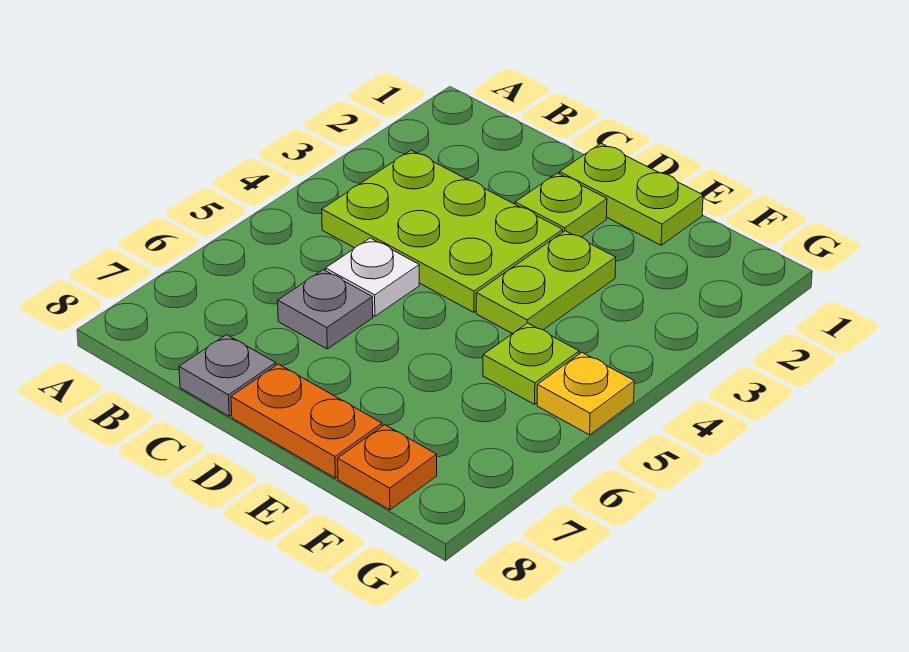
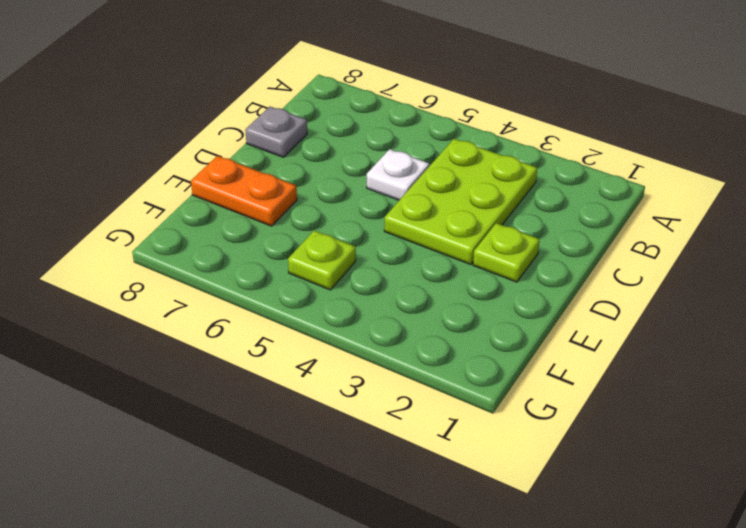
orange plate E7:E8 level 1 -> orange plate D8:E8 level 1
none -> grey plate C6 level 1
none -> lime plate D1:E1 level 1

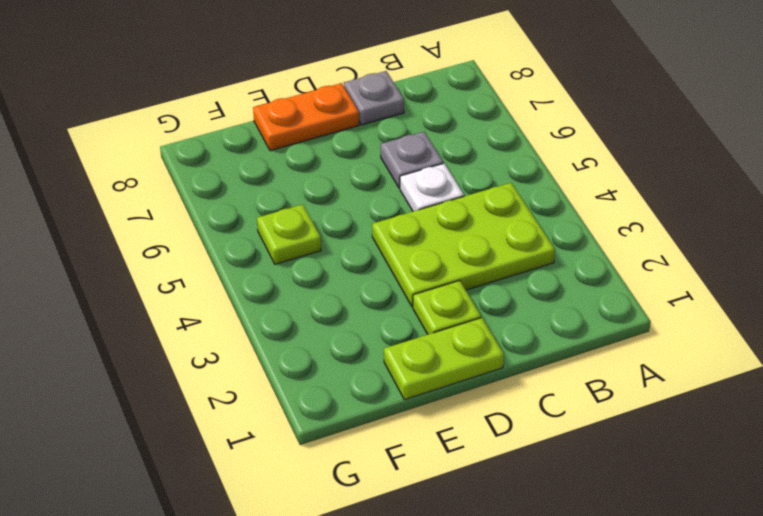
none -> lime plate E3:E4 level 1
none -> orange plate F8 level 1

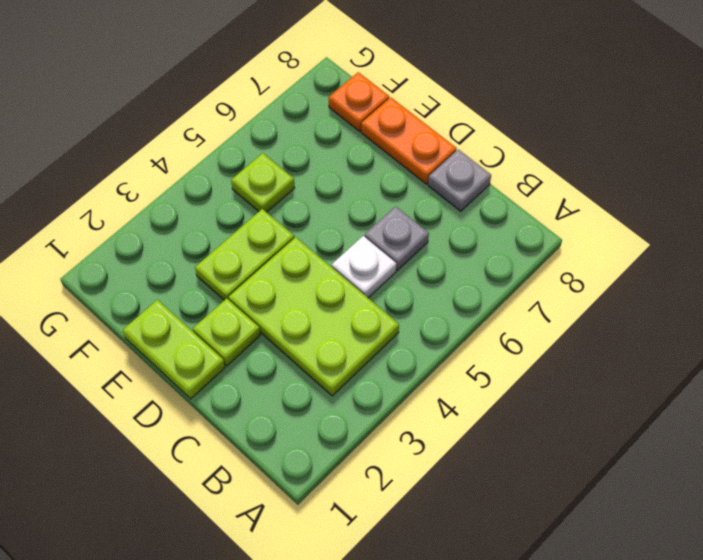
none -> yellow plate G5 level 1

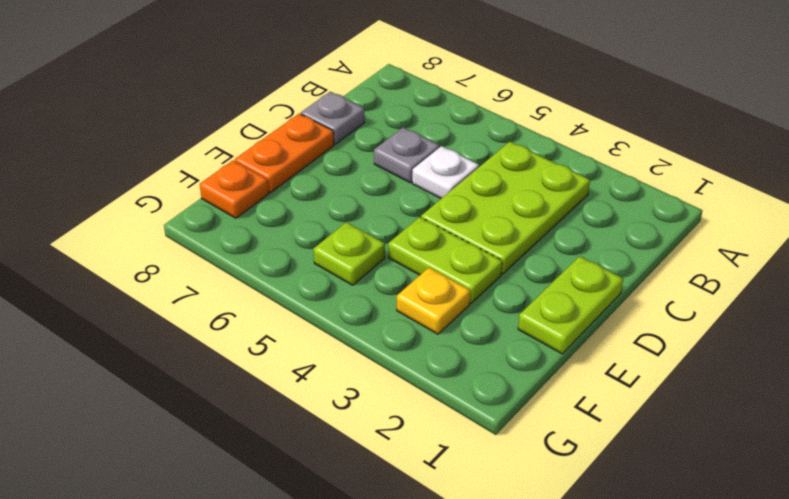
yellow plate F3 level 1 -> yellow plate G5 level 1
none -> lime plate D2 level 1

